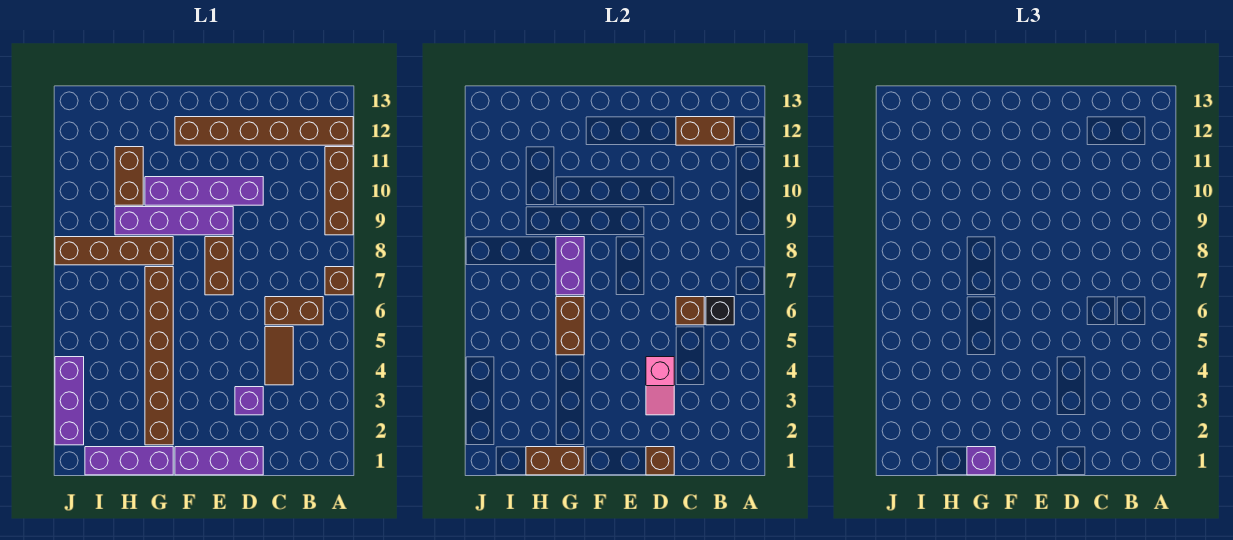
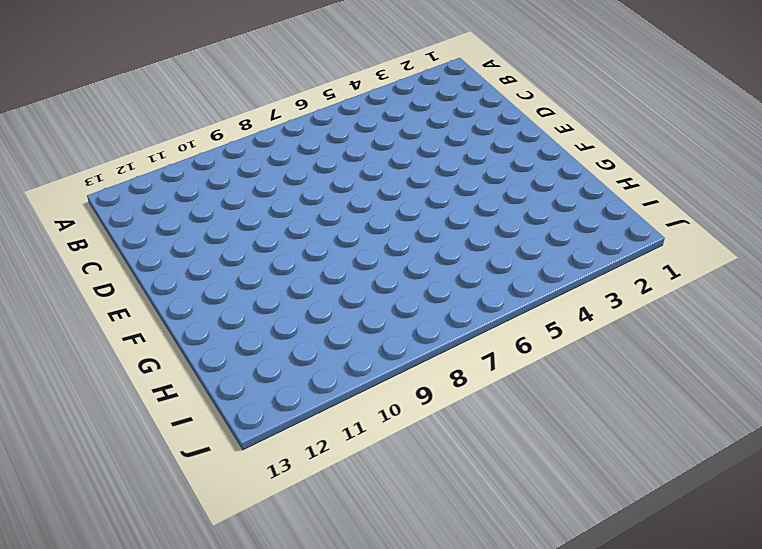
none -> brown brick A7 level 1
none -> brown brick A9:A11 level 1
none -> brown brick A12:F12 level 1

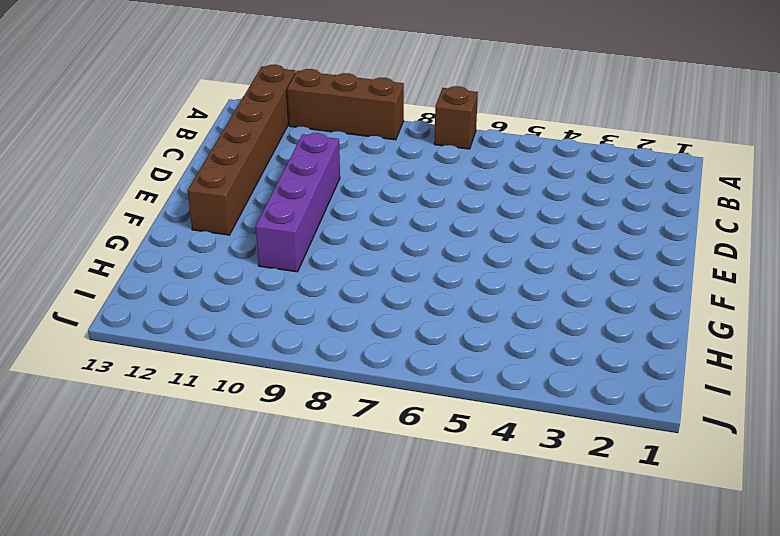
none -> brown brick B6:C6 level 1
none -> brown tile C4:C5 level 1
none -> purple brick D1:F1 level 1

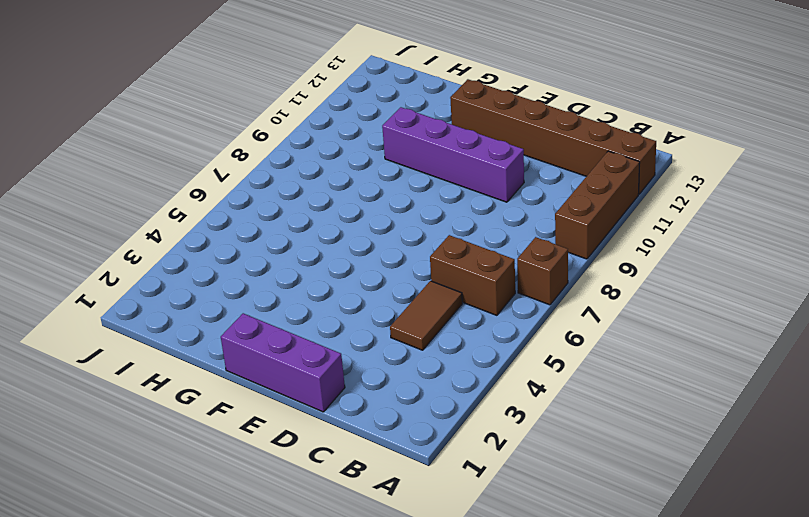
none -> purple brick D3 level 1
none -> brown brick E7:E8 level 1
none -> purple brick E9:H9 level 1

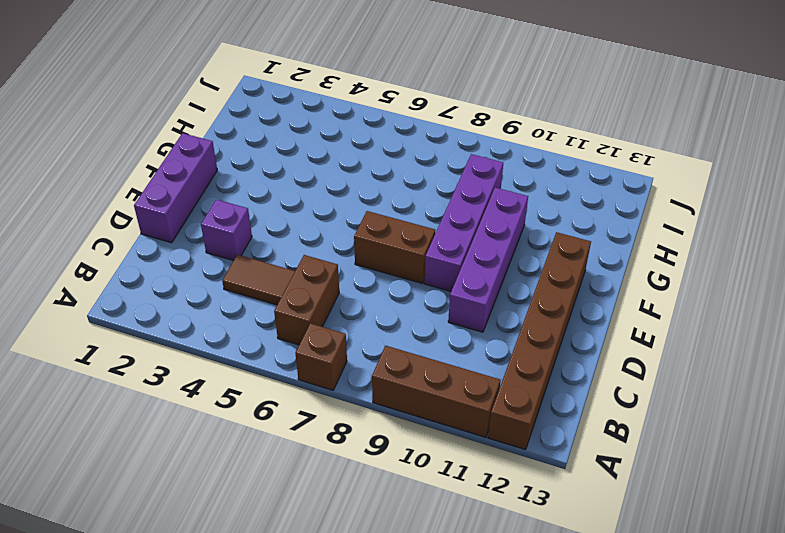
none -> purple brick G1:I1 level 1
none -> brown brick G2:G7 level 1
none -> brown brick G8:J8 level 1

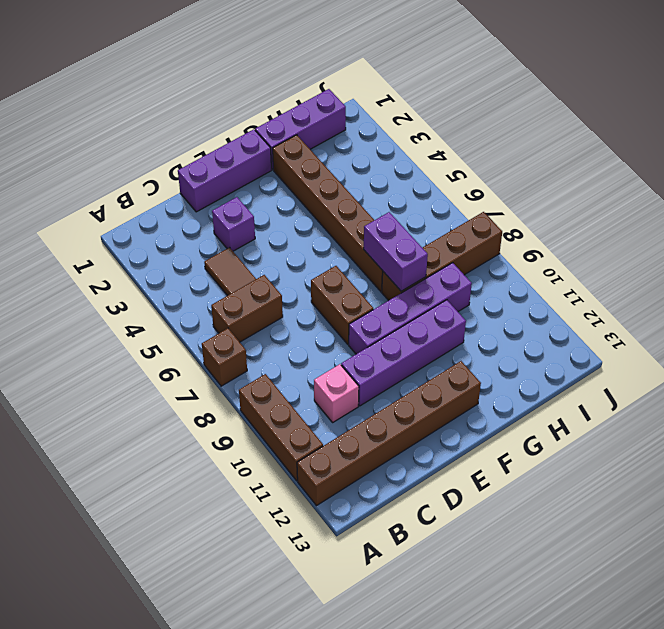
pink brick C10 level 1 -> none
none -> brown brick H10:H11 level 1
none -> purple brick J2:J4 level 1
none -> black brick B6 level 2

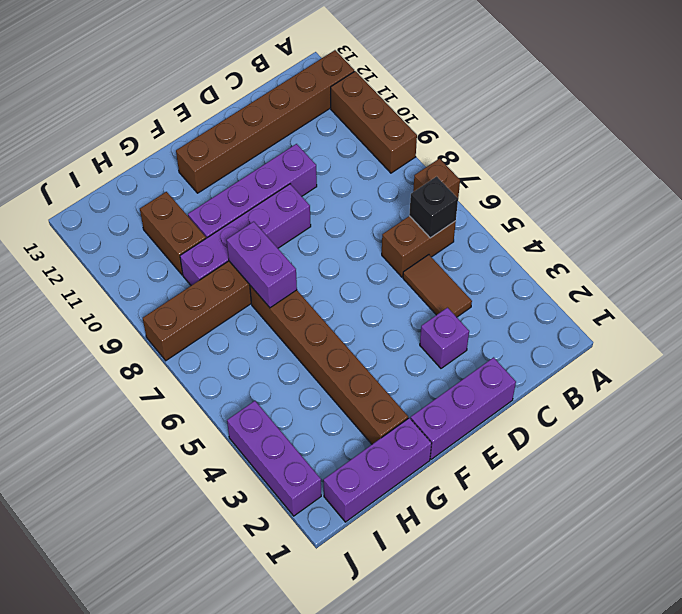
none -> brown brick E7:E8 level 1
none -> brown brick B12:C12 level 2
none -> brown brick C6 level 2

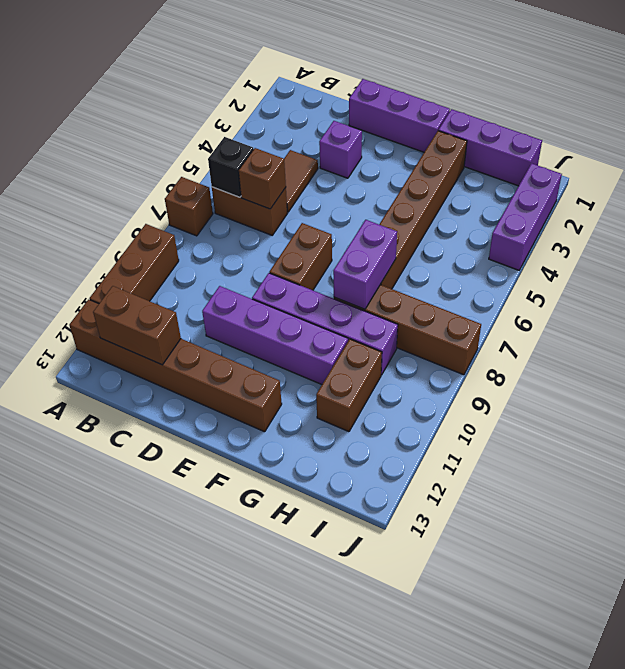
none -> brown brick D1 level 2
none -> pink slope D3:D4 level 2 top 4
none -> brown brick G1:H1 level 2

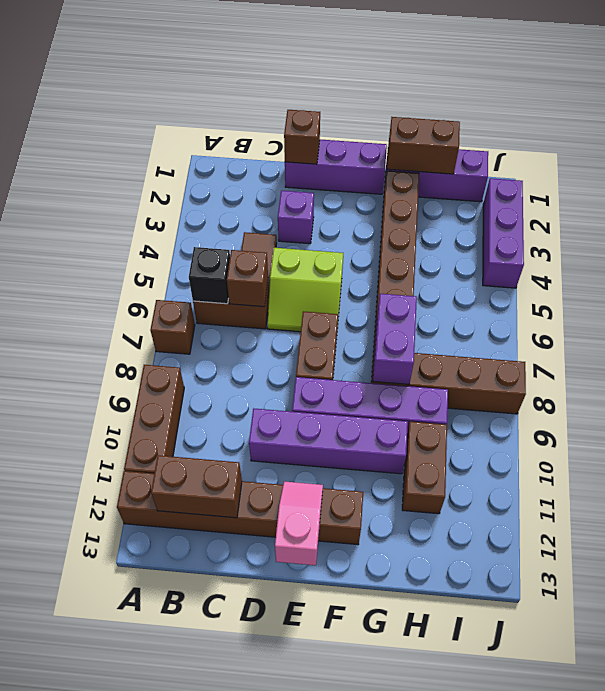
lime slope D5:E6 level 1 top 5 -> none
pink slope E12:E13 level 2 top 13 -> pink slope D3:D4 level 2 top 4
none -> brown brick G5:G6 level 2
none -> purple brick G1 level 3

